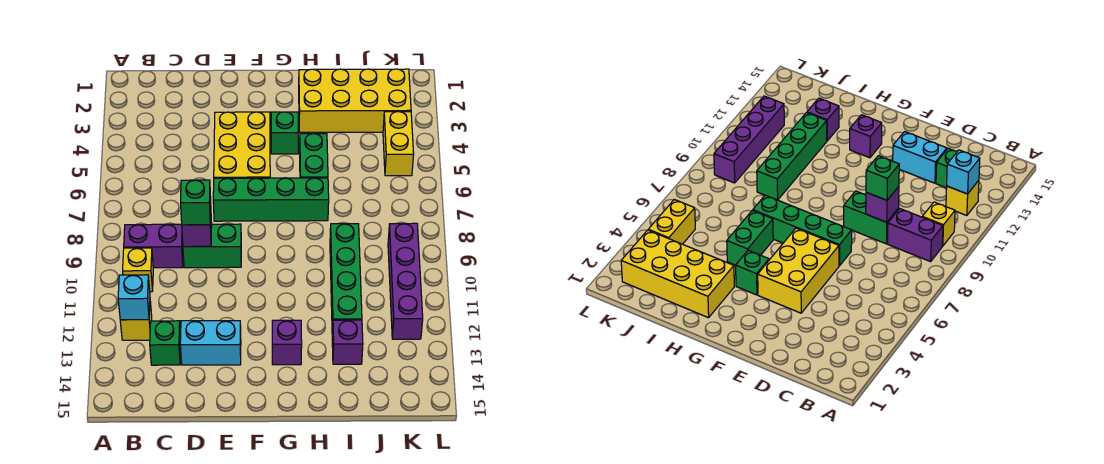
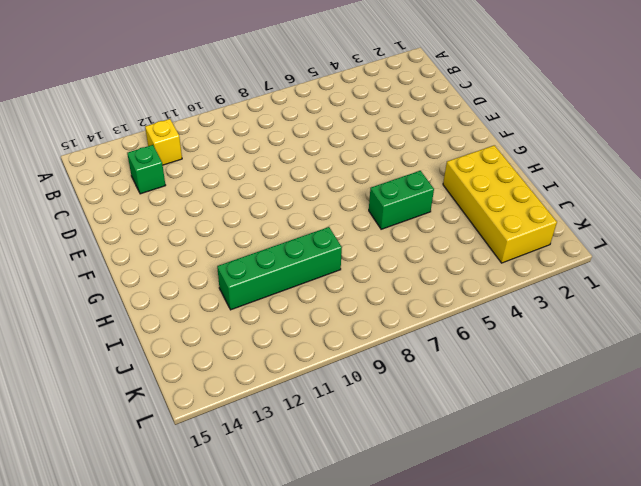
none -> purple brick B9:C9 level 1
none -> yellow brick B10 level 1
none -> green brick D9:E9 level 1

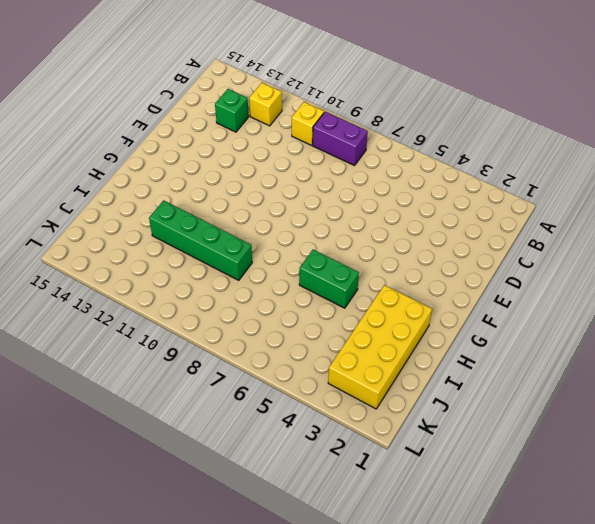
purple brick B8:B9 level 1 -> purple brick B9:C9 level 1
none -> green brick D9:E9 level 1
none -> cyan brick D13:E13 level 1
none -> yellow brick E4:F6 level 1

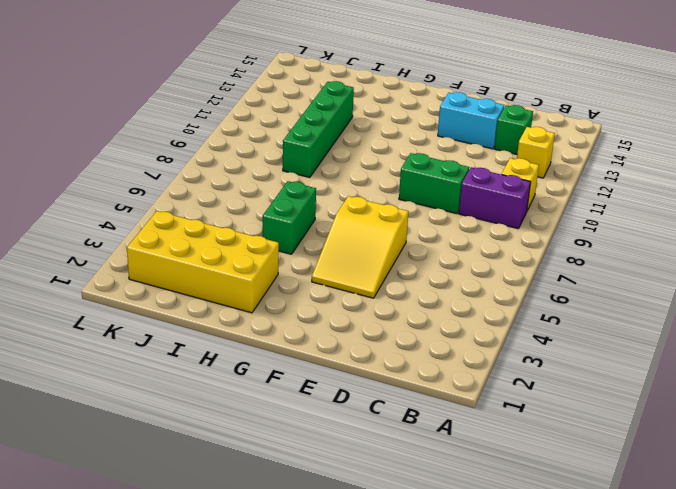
yellow slope E4:F6 level 1 top 6 -> yellow brick E4:F6 level 1
none -> green brick E7:H7 level 1
none -> green brick G4 level 1
none -> purple brick G13 level 1

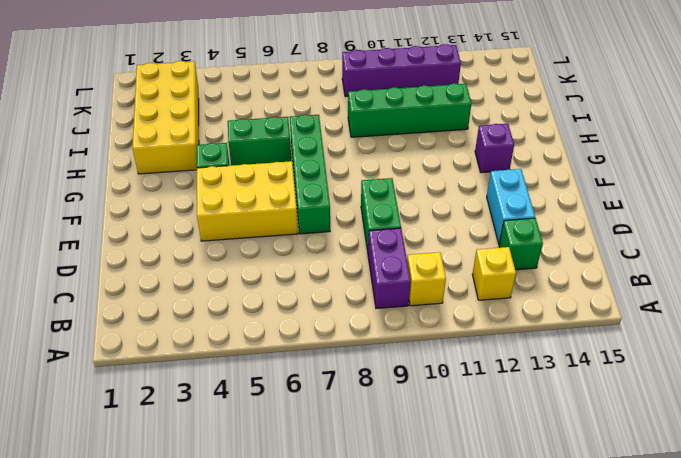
none -> purple brick I13 level 1
none -> yellow brick K4:K5 level 1
none -> cyan brick B12 level 2

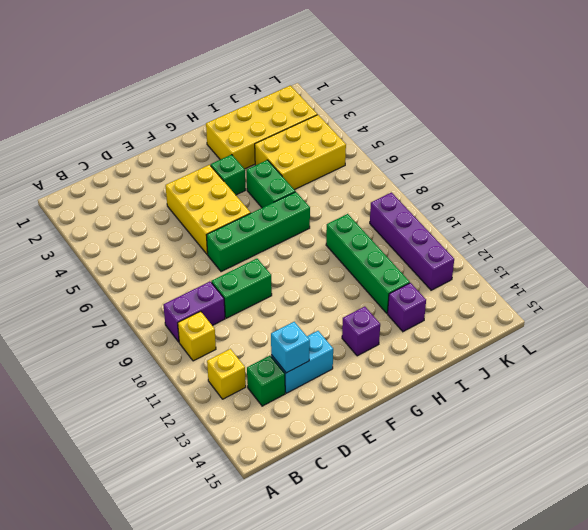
cyan brick D13 level 2 -> cyan brick B12 level 2
yellow brick I4:K5 level 1 -> yellow brick K4:K5 level 1
none -> purple brick D9 level 2
none -> green brick D9 level 3

